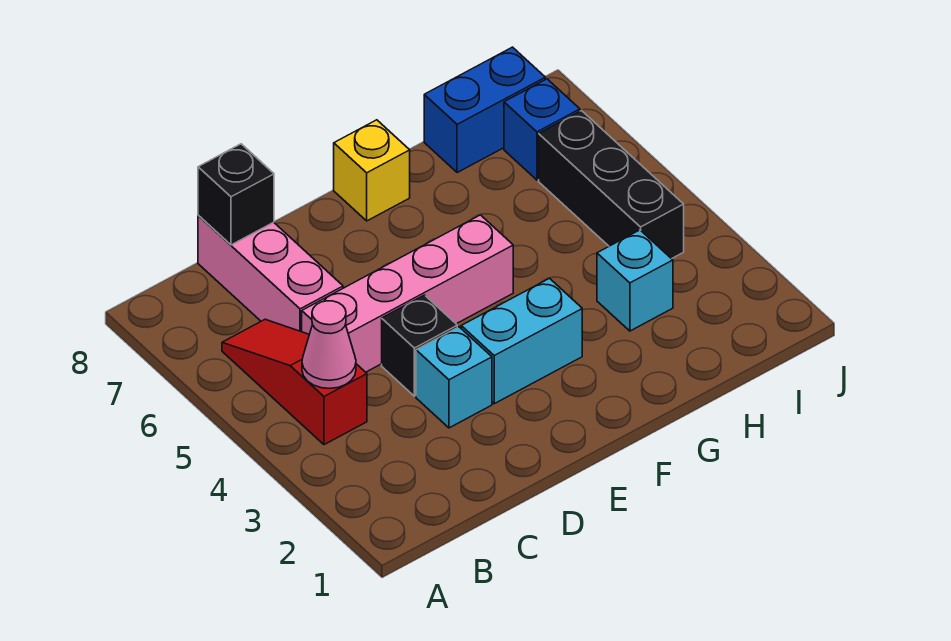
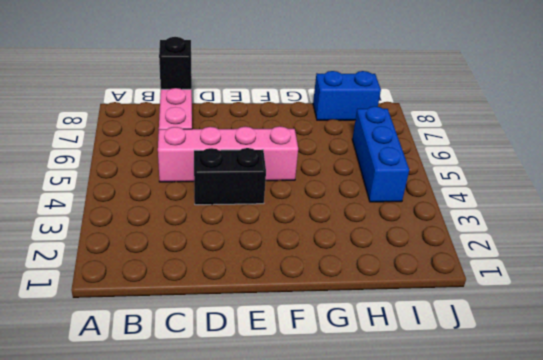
black brick D4:E4 level 1 -> black brick D4 level 1
blue brick I4:I6 level 1 -> black brick I4:I6 level 1
none -> red slope B4:B6 level 1 top 4
none -> cyan brick D3 level 1
none -> cyan brick E3:F3 level 1

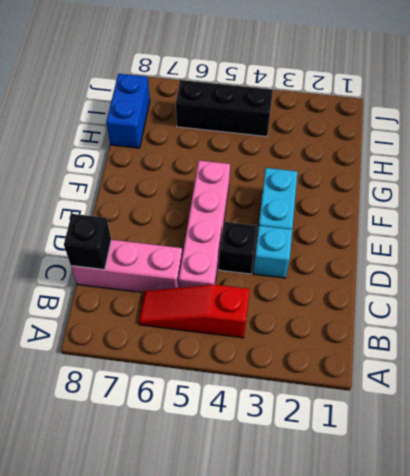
none -> yellow brick F8 level 1
none -> cyan brick H3 level 1
none -> blue brick I7 level 1

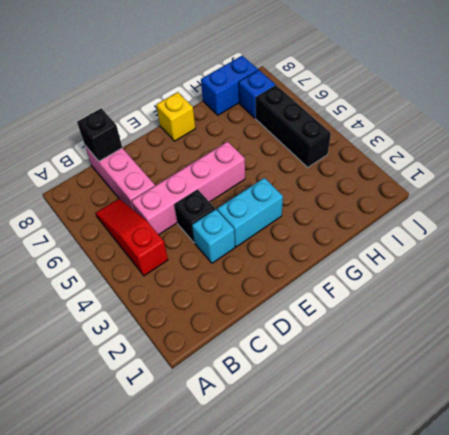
none -> cyan brick H3 level 1
none -> pink cone B4 level 2

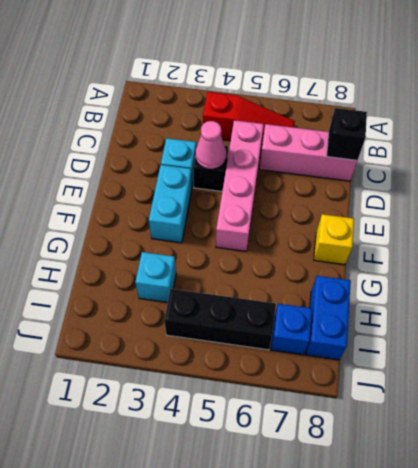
pink cone D4 level 2 -> pink cone B4 level 2

